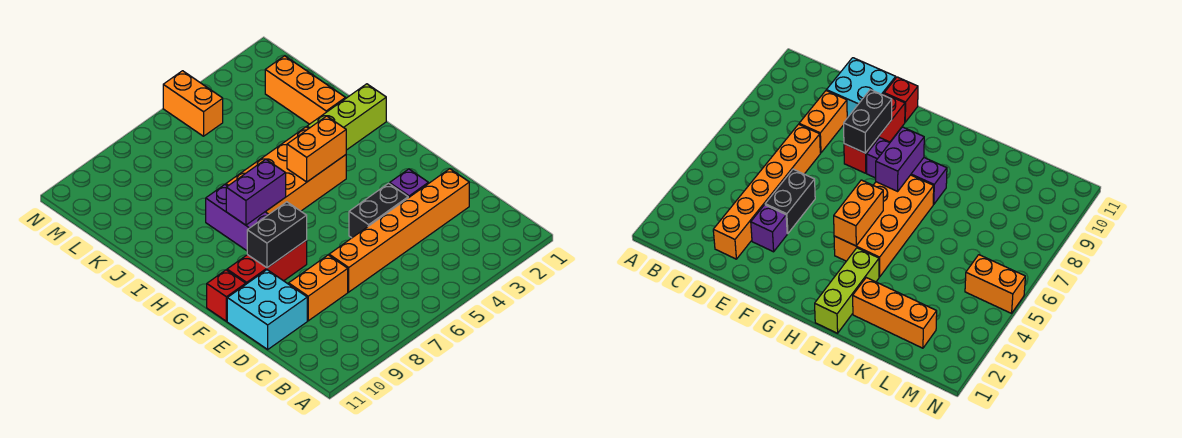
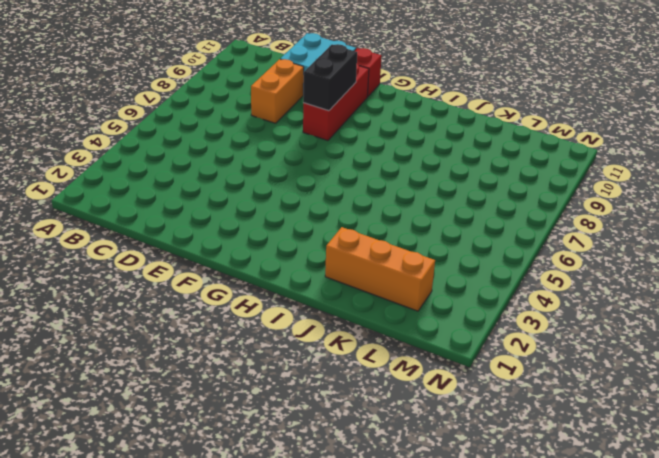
none -> orange brick D2:D7 level 1
none -> purple brick E3 level 1
none -> black brick E4:E5 level 1

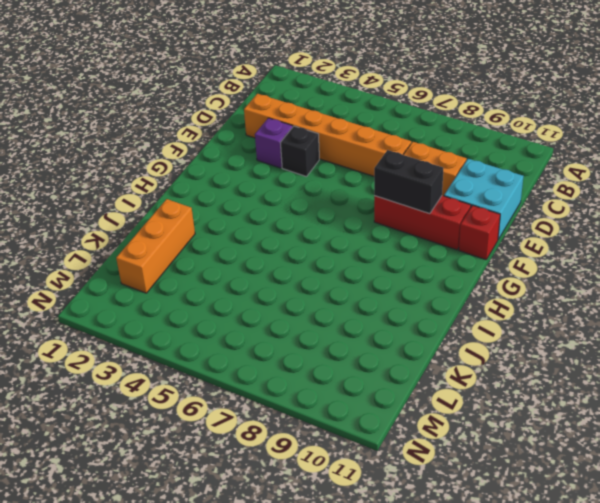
black brick E4 level 1 -> black brick E4:E5 level 1
none -> purple brick G8:I8 level 1
none -> orange brick H4:I7 level 1
none -> lime brick I1:I3 level 1

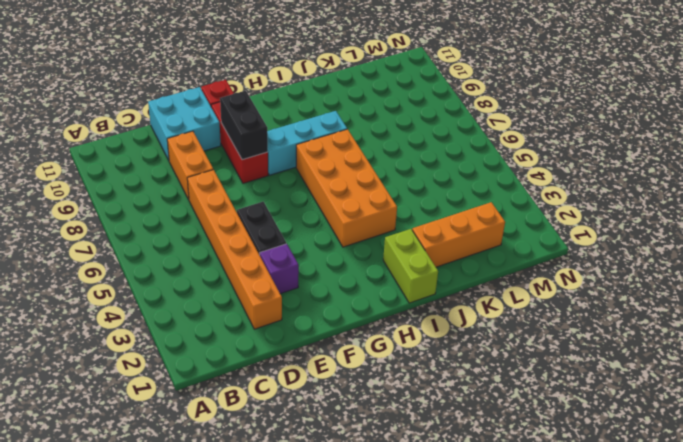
cyan brick G8:I8 level 1 -> purple brick G8:I8 level 1
lime brick I1:I2 level 1 -> lime brick I1:I3 level 1
none -> orange brick M5:N5 level 1
none -> orange brick H4:H5 level 2
none -> purple brick H7:H8 level 2

